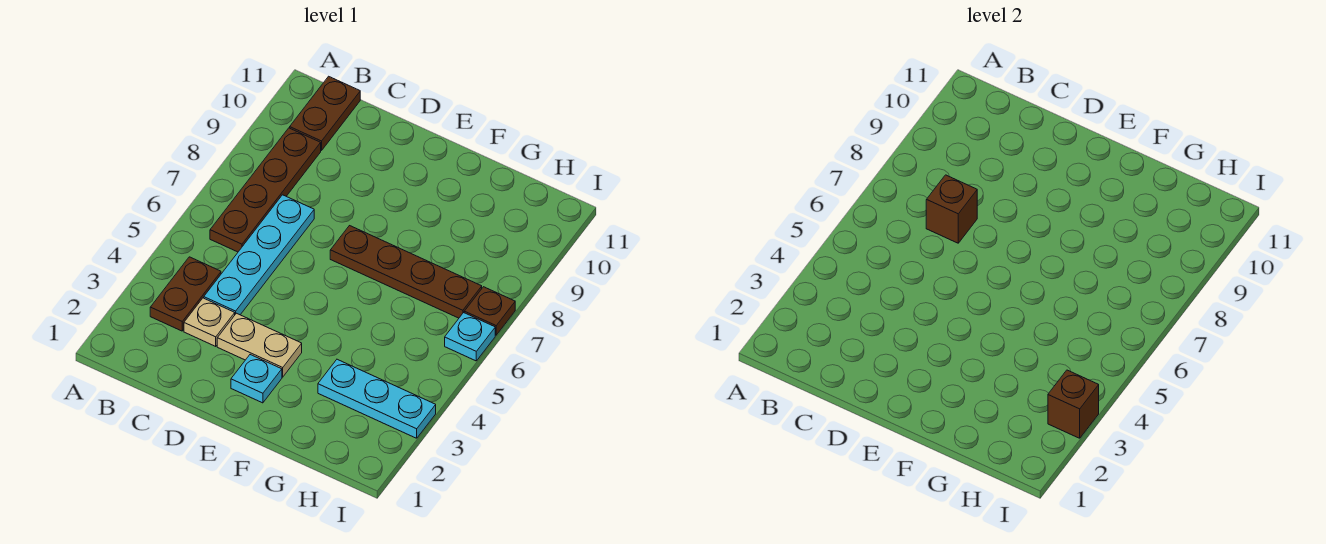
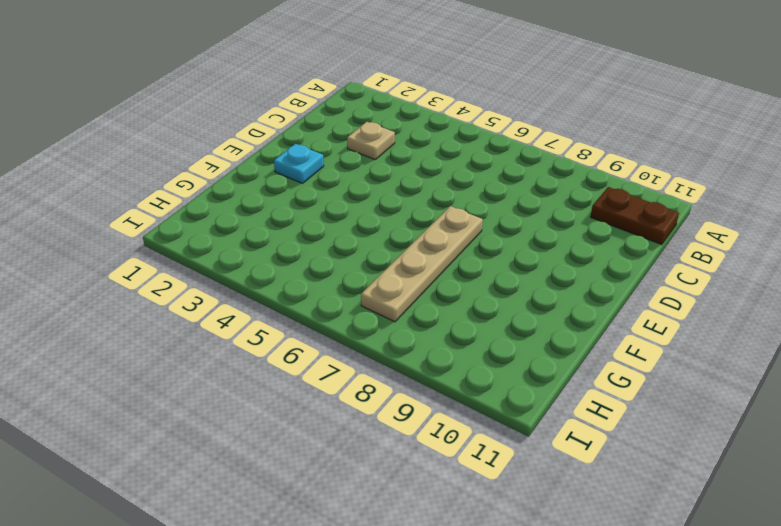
tan plate E7:H7 level 1 -> brown plate E7:H7 level 1
none -> brown plate B3:B4 level 1
none -> brown plate B6:B9 level 1
none -> cyan plate C4:C7 level 1

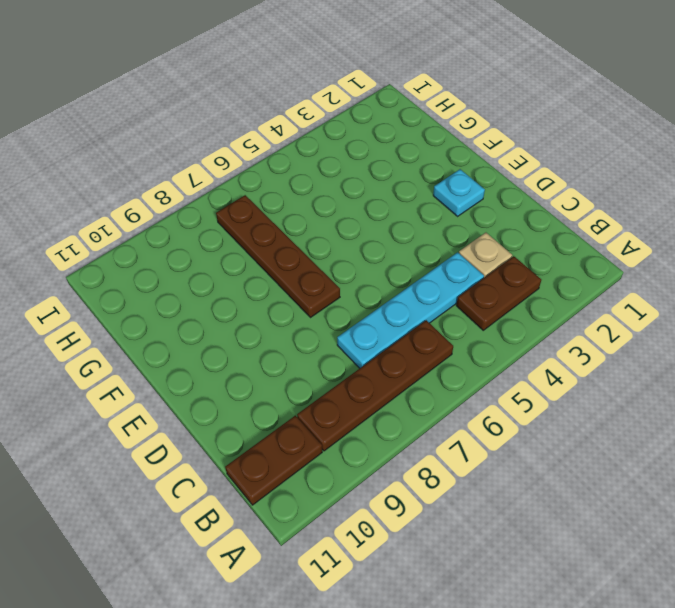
none -> tan plate D3:E3 level 1
none -> cyan plate G3:I3 level 1
none -> cyan plate I6 level 1

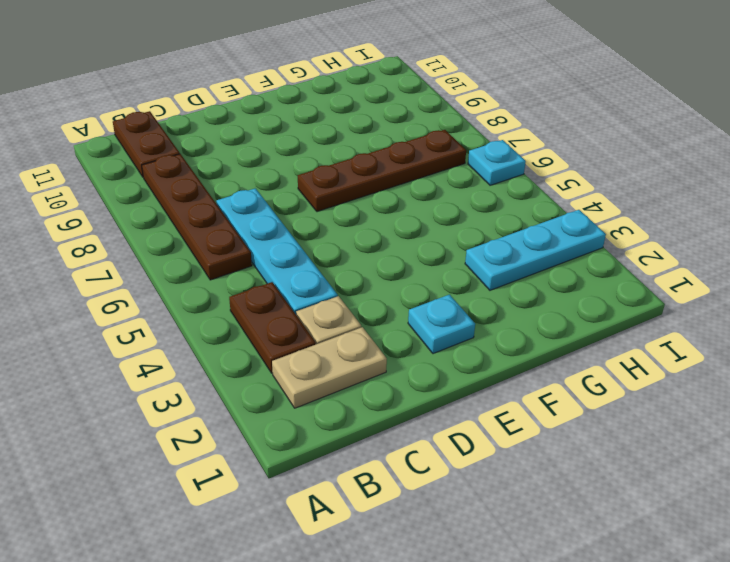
tan plate B2:C2 level 1 -> tan plate D3:E3 level 1
none -> brown plate I7 level 1
none -> brown brick C7 level 2
none -> brown brick I3 level 2

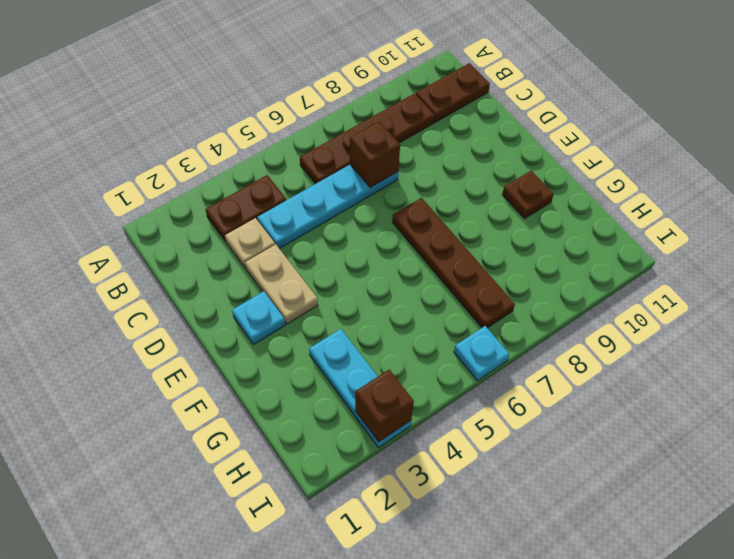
brown plate F10 level 1 -> brown plate I7 level 1

